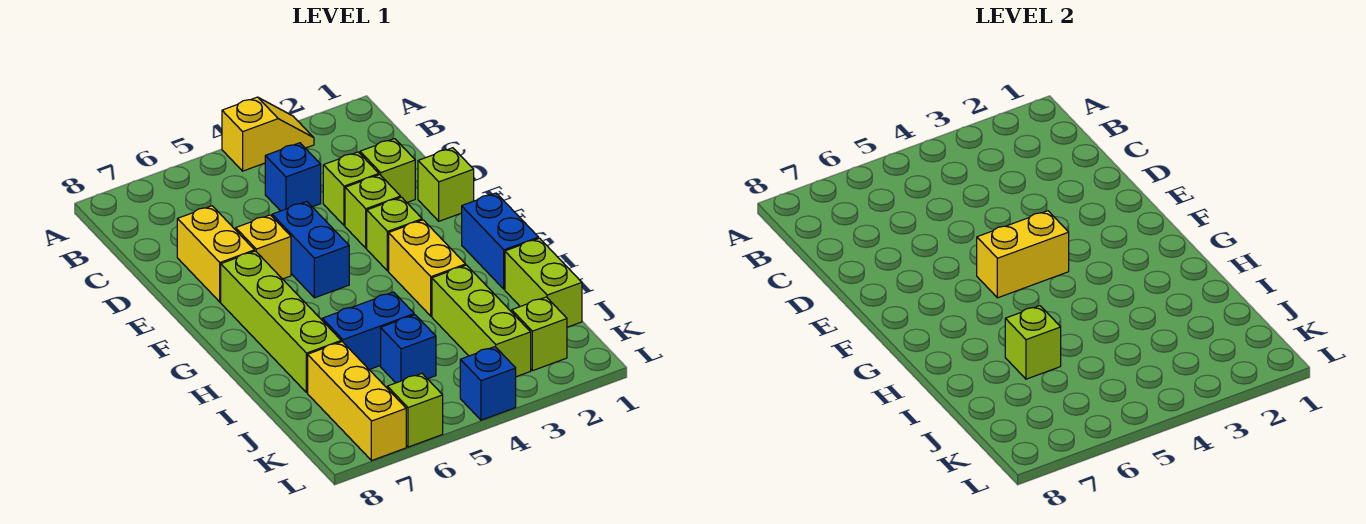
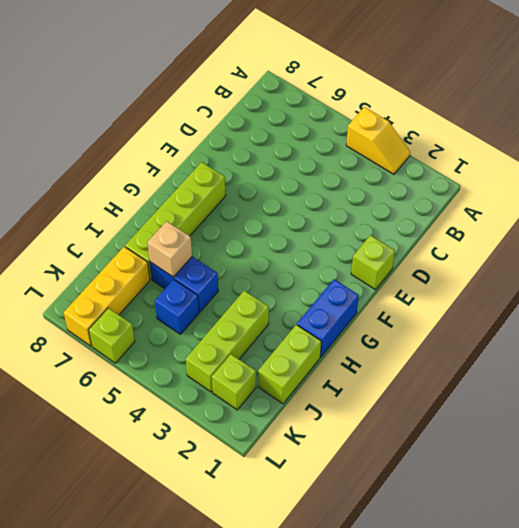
tan brick I6 level 2 -> lime brick I6 level 2
none -> blue brick C4 level 1
none -> lime brick D2 level 1
none -> lime brick D3 level 1

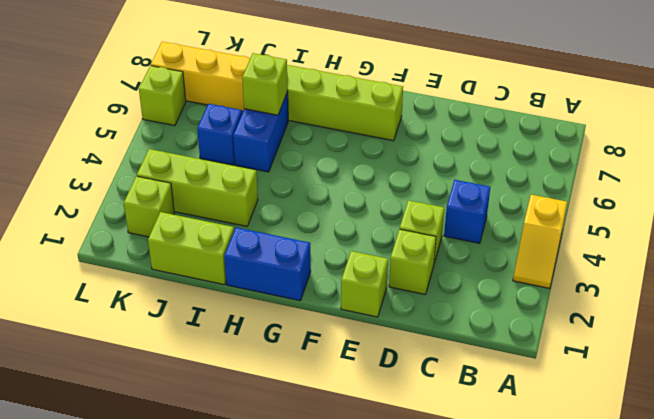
none -> yellow brick D7:E7 level 1
none -> lime brick E3 level 1
none -> blue brick E5:F5 level 1

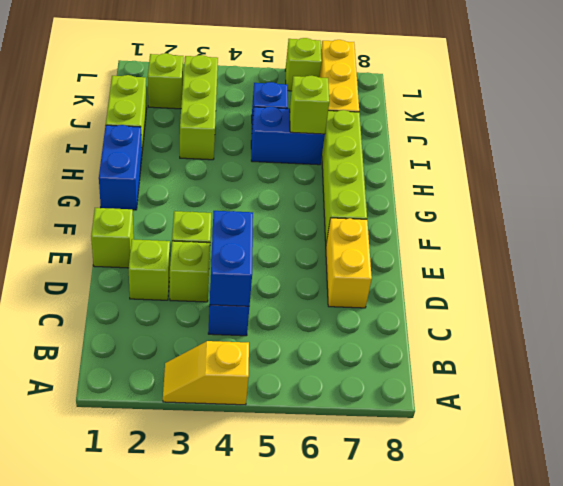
blue brick C4:D4 level 2 -> blue brick E5:F5 level 1
none -> yellow brick E6 level 1
none -> lime brick F3 level 1
none -> yellow brick G3:H3 level 1

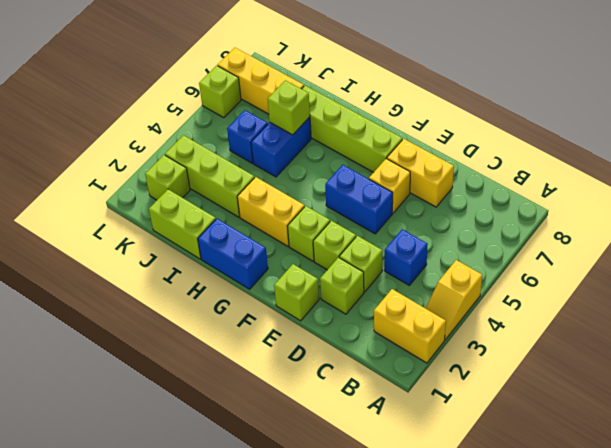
yellow brick A2:B2 level 1 -> yellow brick F4:F5 level 2
none -> blue brick L4 level 1

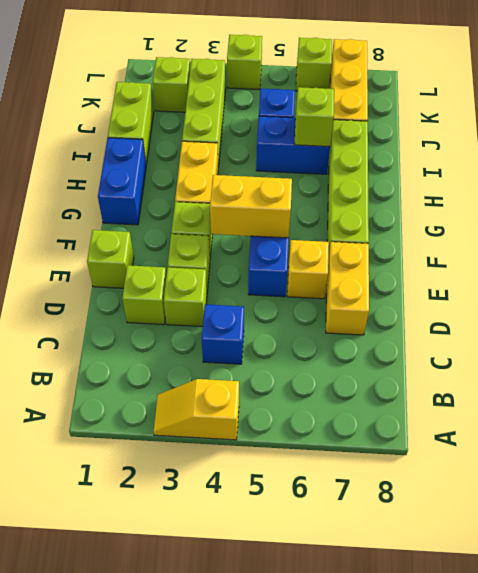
lime brick L4 level 1 -> blue brick L4 level 1

